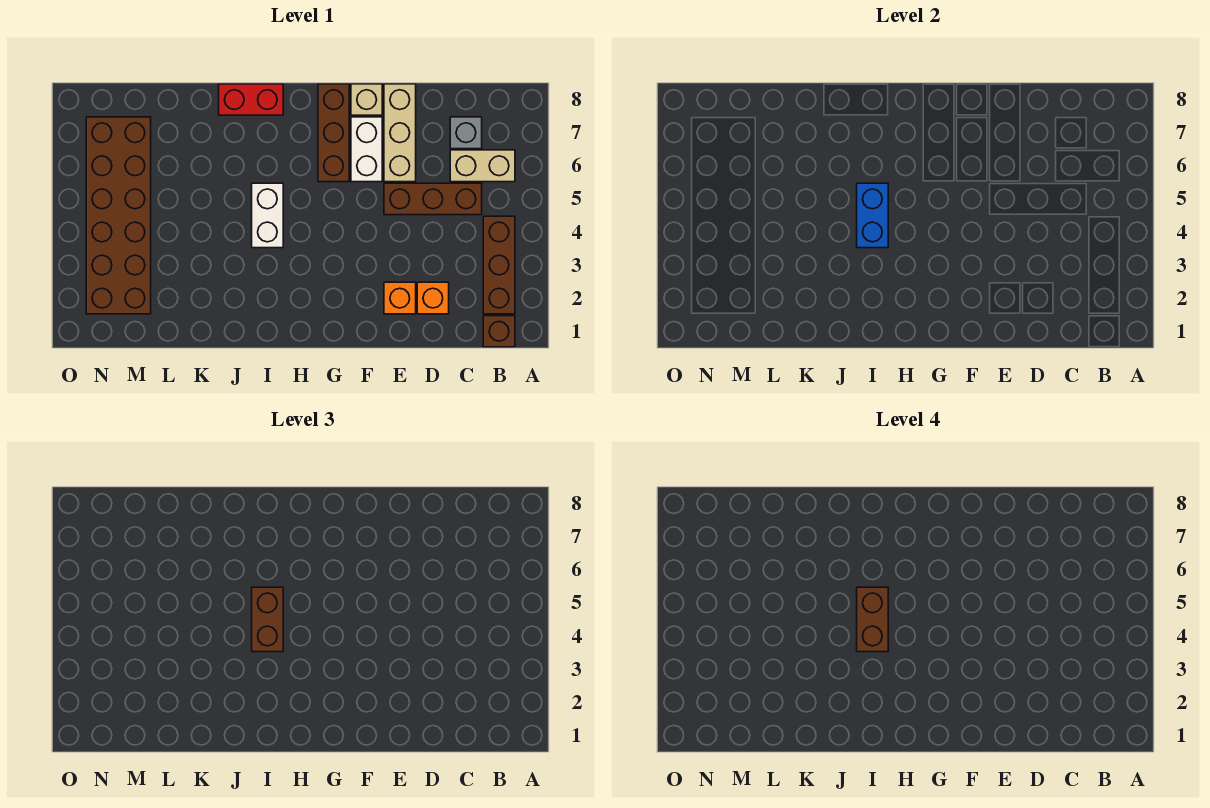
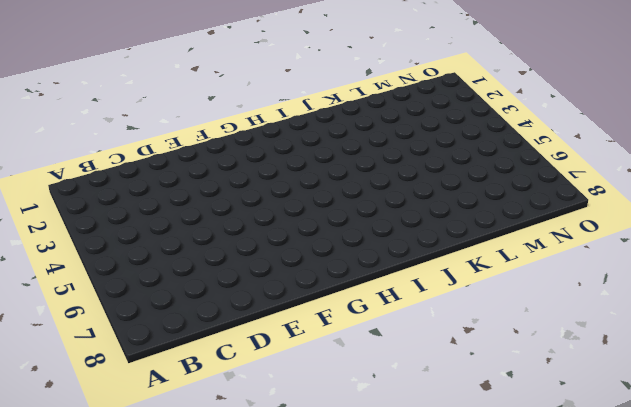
none -> brown brick B1 level 1
none -> brown brick B2:B4 level 1
none -> tan brick B6:C6 level 1

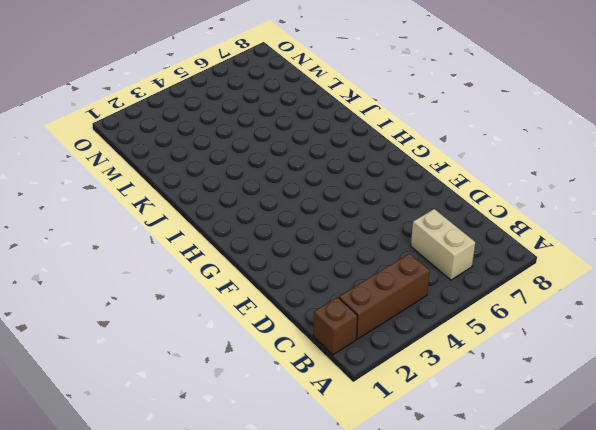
none -> brown brick C5:E5 level 1
none -> grey brick C7 level 1
none -> orange brick D2 level 1

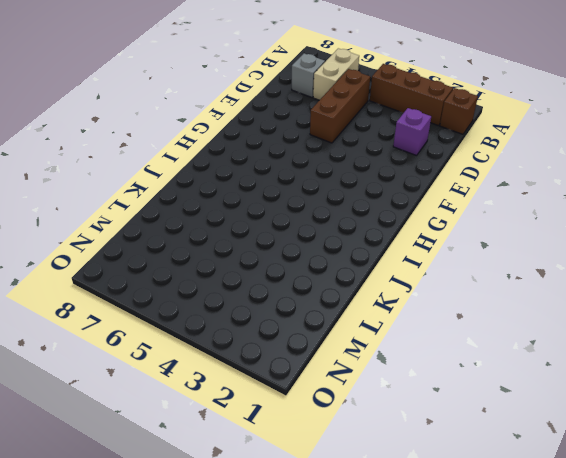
purple brick D2 level 1 -> orange brick D2 level 1
none -> orange brick E2 level 1
none -> tan brick E6:E8 level 1
none -> white brick F6:F7 level 1

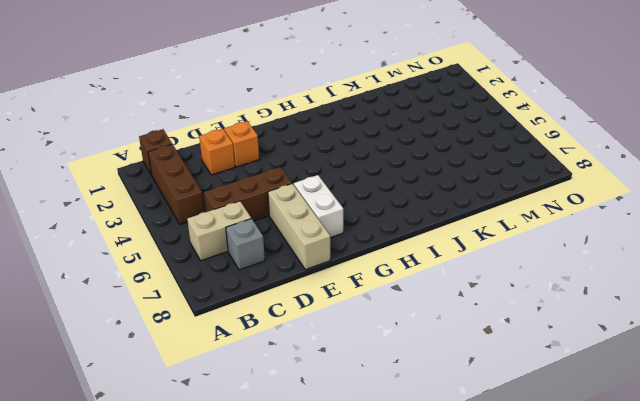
none -> tan brick F8 level 1
none -> brown brick G6:G8 level 1
none -> white brick I4:I5 level 1

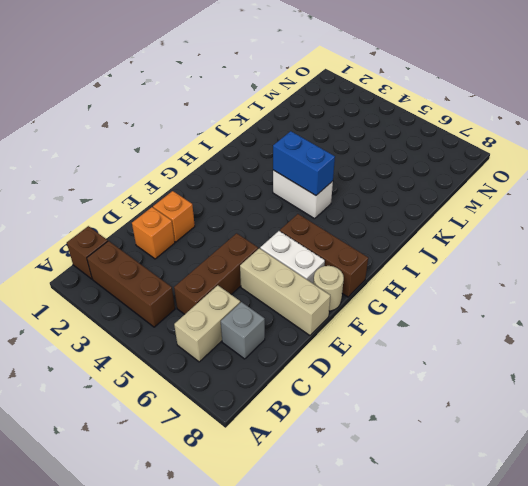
tan round brick F8 level 1 -> tan brick F8 level 1
none -> red brick I8:J8 level 1
none -> brown brick M2:N7 level 1
none -> brown brick I4:I5 level 3

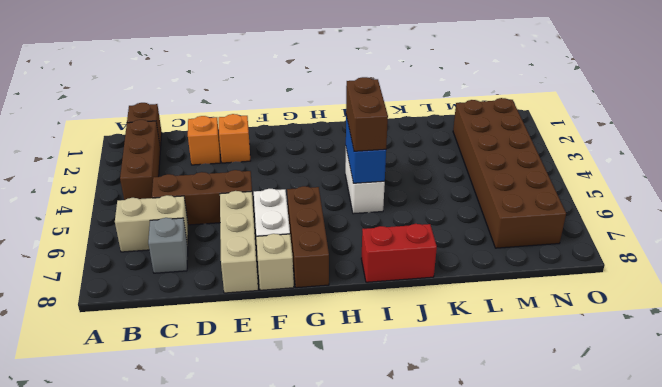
none -> brown brick I4:I5 level 4

